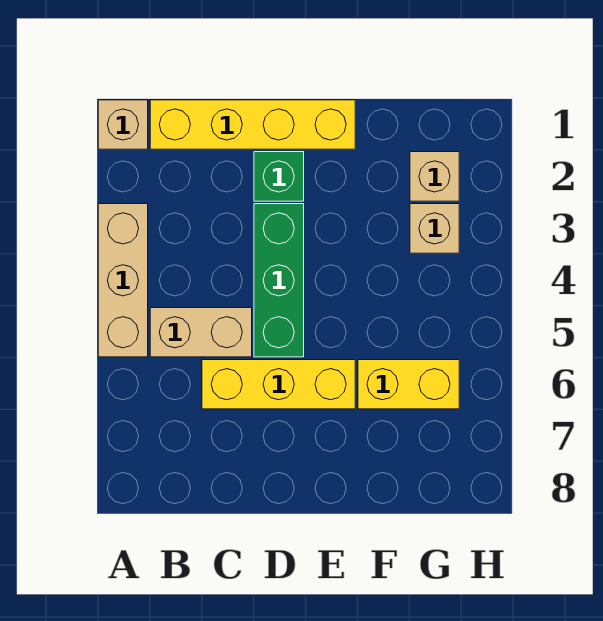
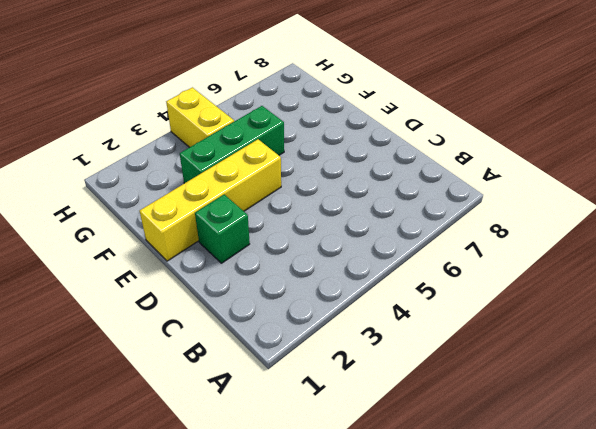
yellow brick E1:E4 level 1 -> yellow brick B1:E1 level 1
green brick F3:F5 level 1 -> green brick D3:D5 level 1
yellow brick G4:H4 level 1 -> yellow brick F6:G6 level 1
none -> tan brick A1 level 1
none -> tan brick A3:A5 level 1

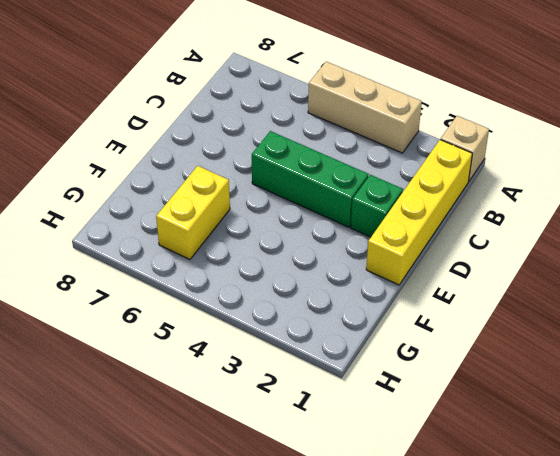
none -> tan brick B5:C5 level 1
none -> yellow brick C6:E6 level 1

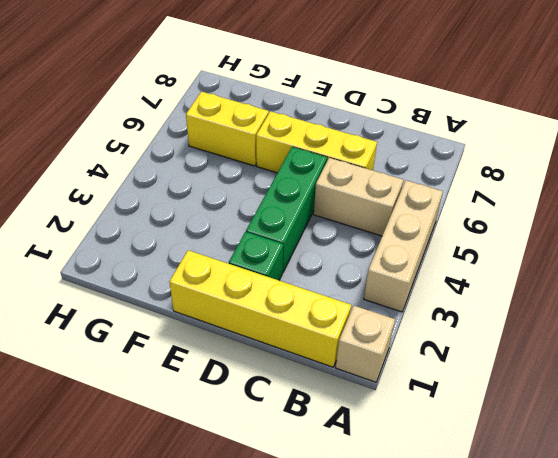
none -> tan brick G2 level 1
none -> tan brick G3 level 1

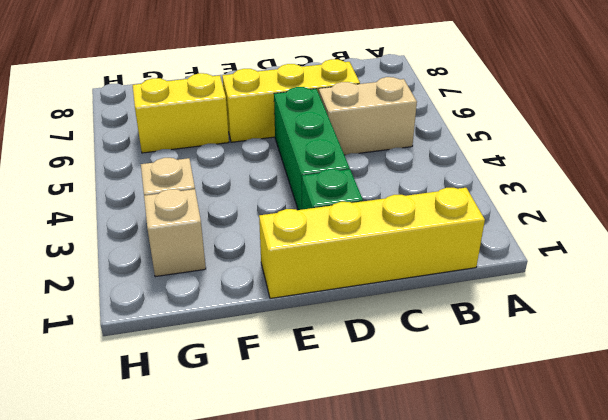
none -> tan brick A1 level 1
none -> tan brick A3:A5 level 1

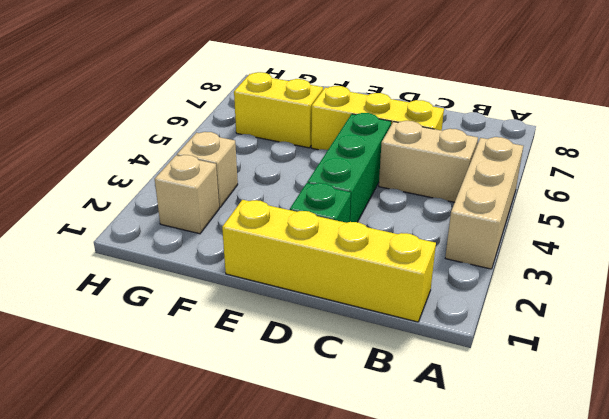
none -> tan brick A1 level 1

